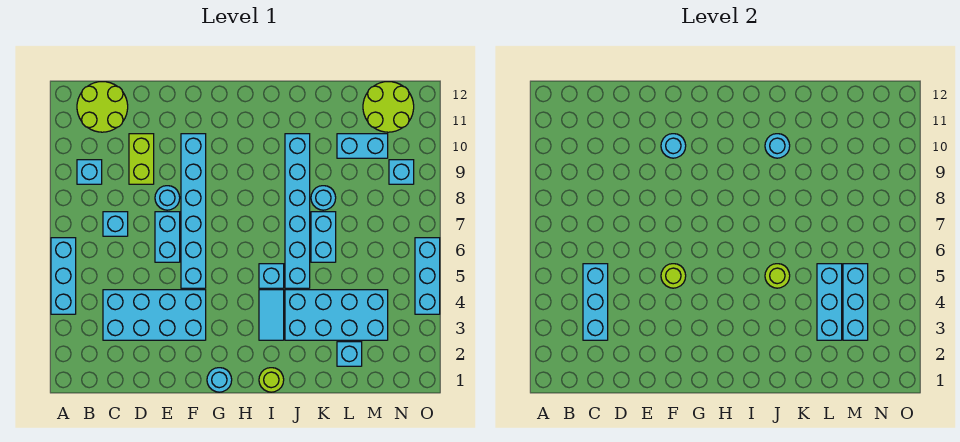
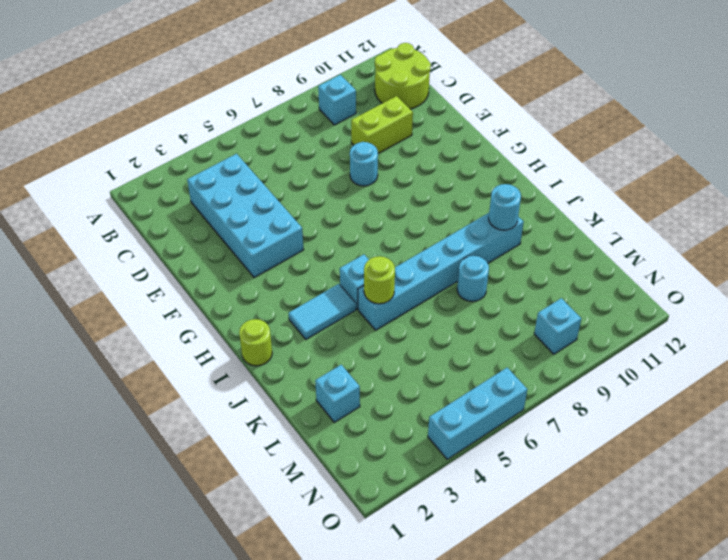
none -> cyan brick A4:A6 level 1
none -> cyan brick C7 level 1
none -> cyan brick E6:E7 level 1

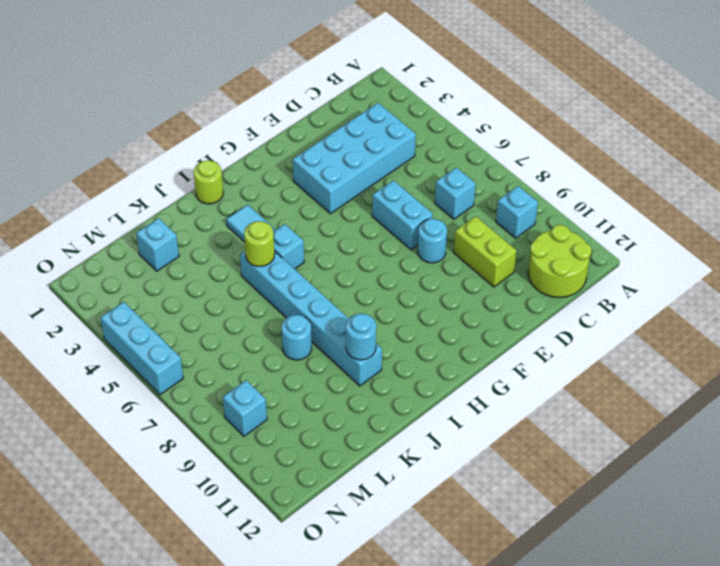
none -> cyan brick A4:A6 level 1
none -> cyan brick F5:F10 level 1
none -> cyan round brick G1 level 1

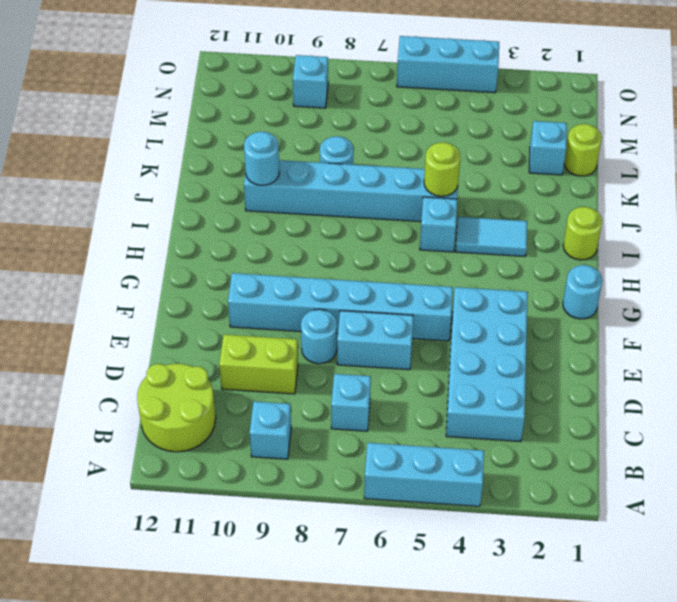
lime round brick L1 level 1 -> lime round brick F5 level 2
none -> cyan brick J3:M4 level 1
none -> cyan brick K6:K7 level 1
none -> cyan brick L10:M10 level 1

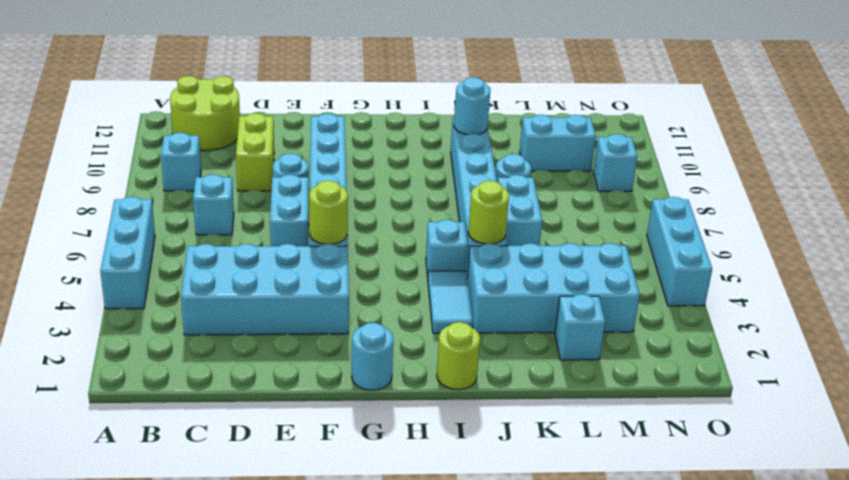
none -> lime round brick M11:N12 level 1
none -> cyan brick C3:C5 level 2
none -> cyan round brick F10 level 2

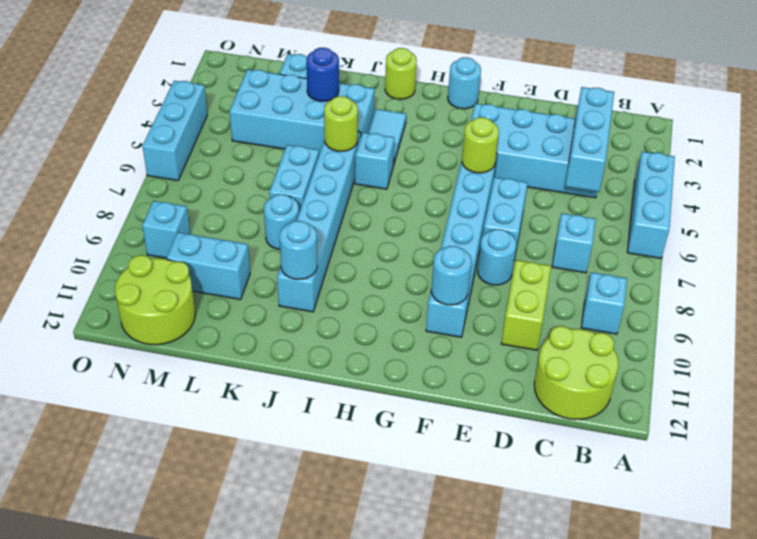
blue round brick K3 level 2 -> none
none -> cyan brick L3:L5 level 2
none -> cyan brick M3:M5 level 2

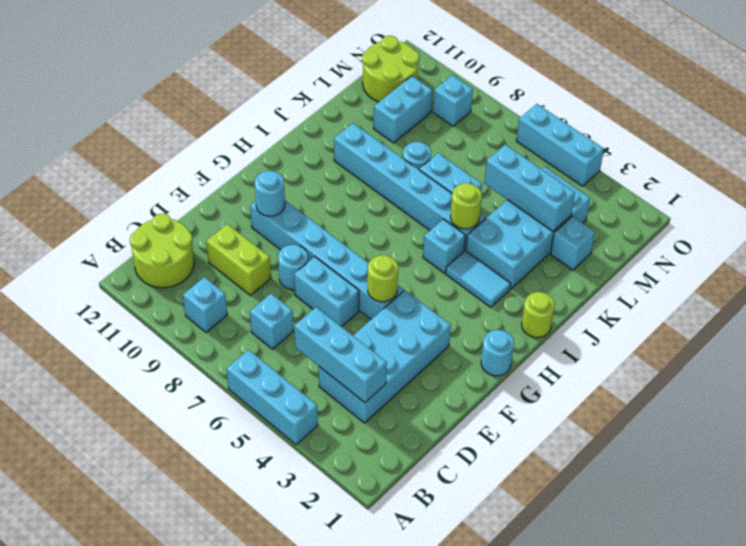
none -> cyan round brick J10 level 2
none -> cyan brick M3:M5 level 2

